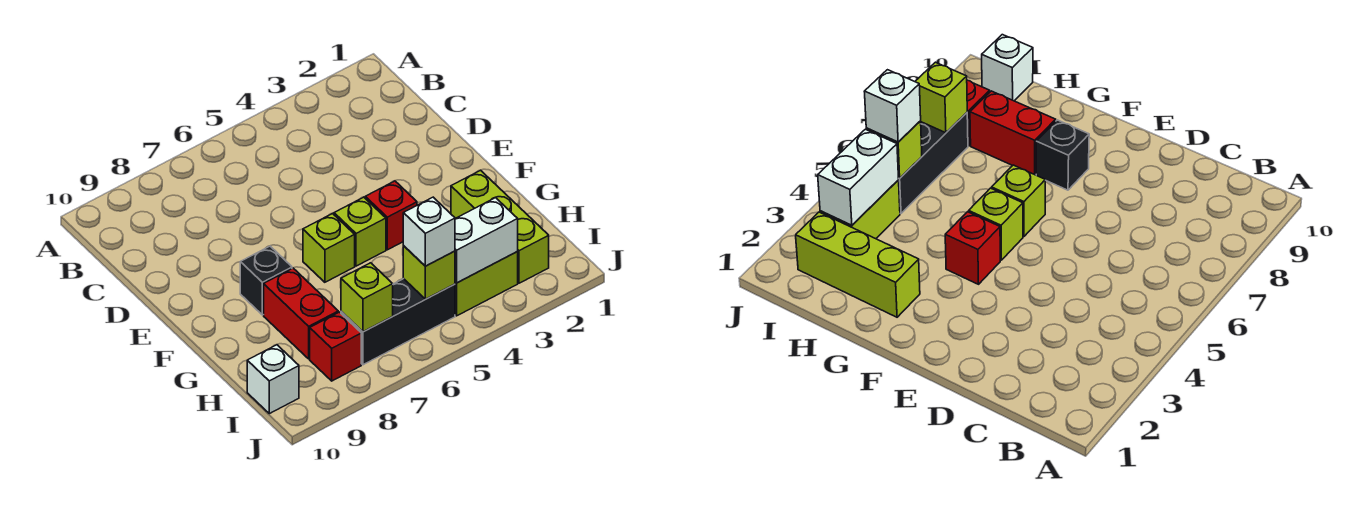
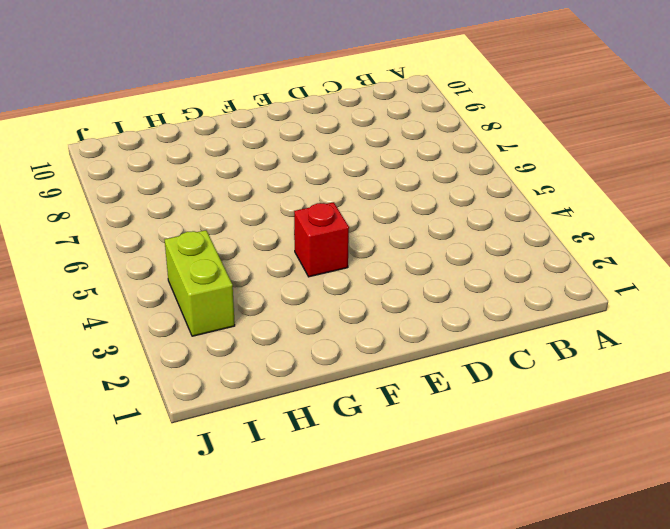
none -> lime brick F5 level 1
none -> lime brick F6 level 1
none -> black brick F8 level 1

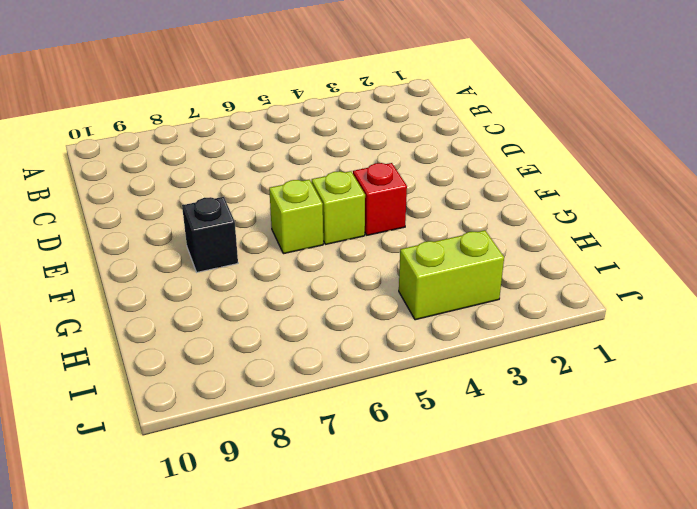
none -> lime brick G2:I2 level 1
none -> red brick G8:H8 level 1
none -> black brick I5:I7 level 1

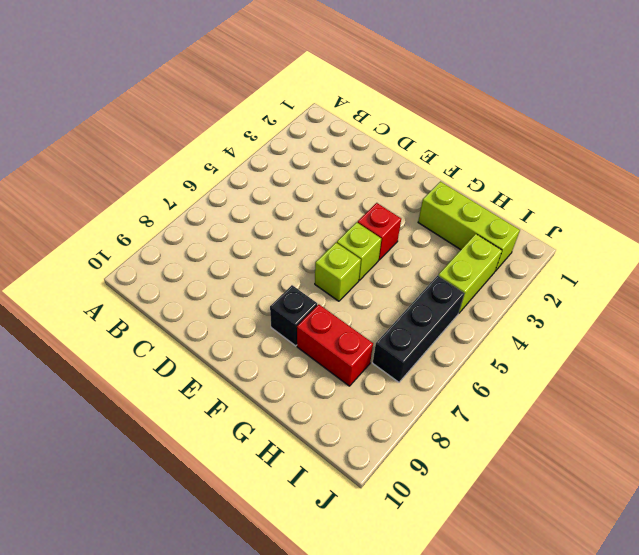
none -> red brick I8 level 1
none -> white brick I10 level 1
none -> white brick I3:I4 level 2

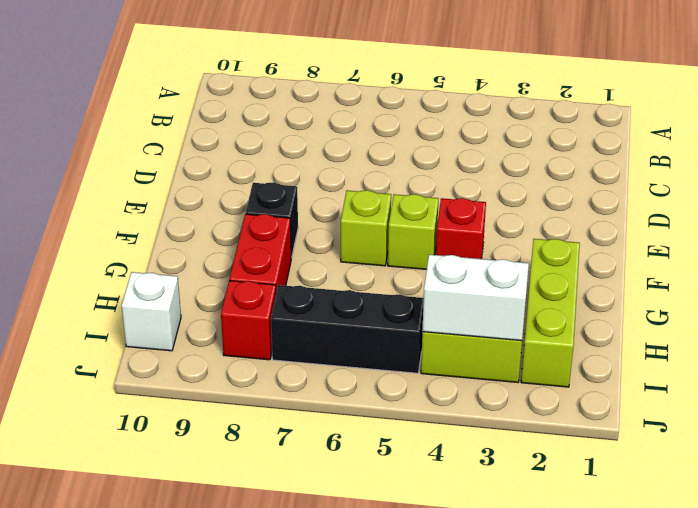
none -> lime brick I5 level 2
none -> lime brick I7 level 2
none -> white brick I5 level 3

